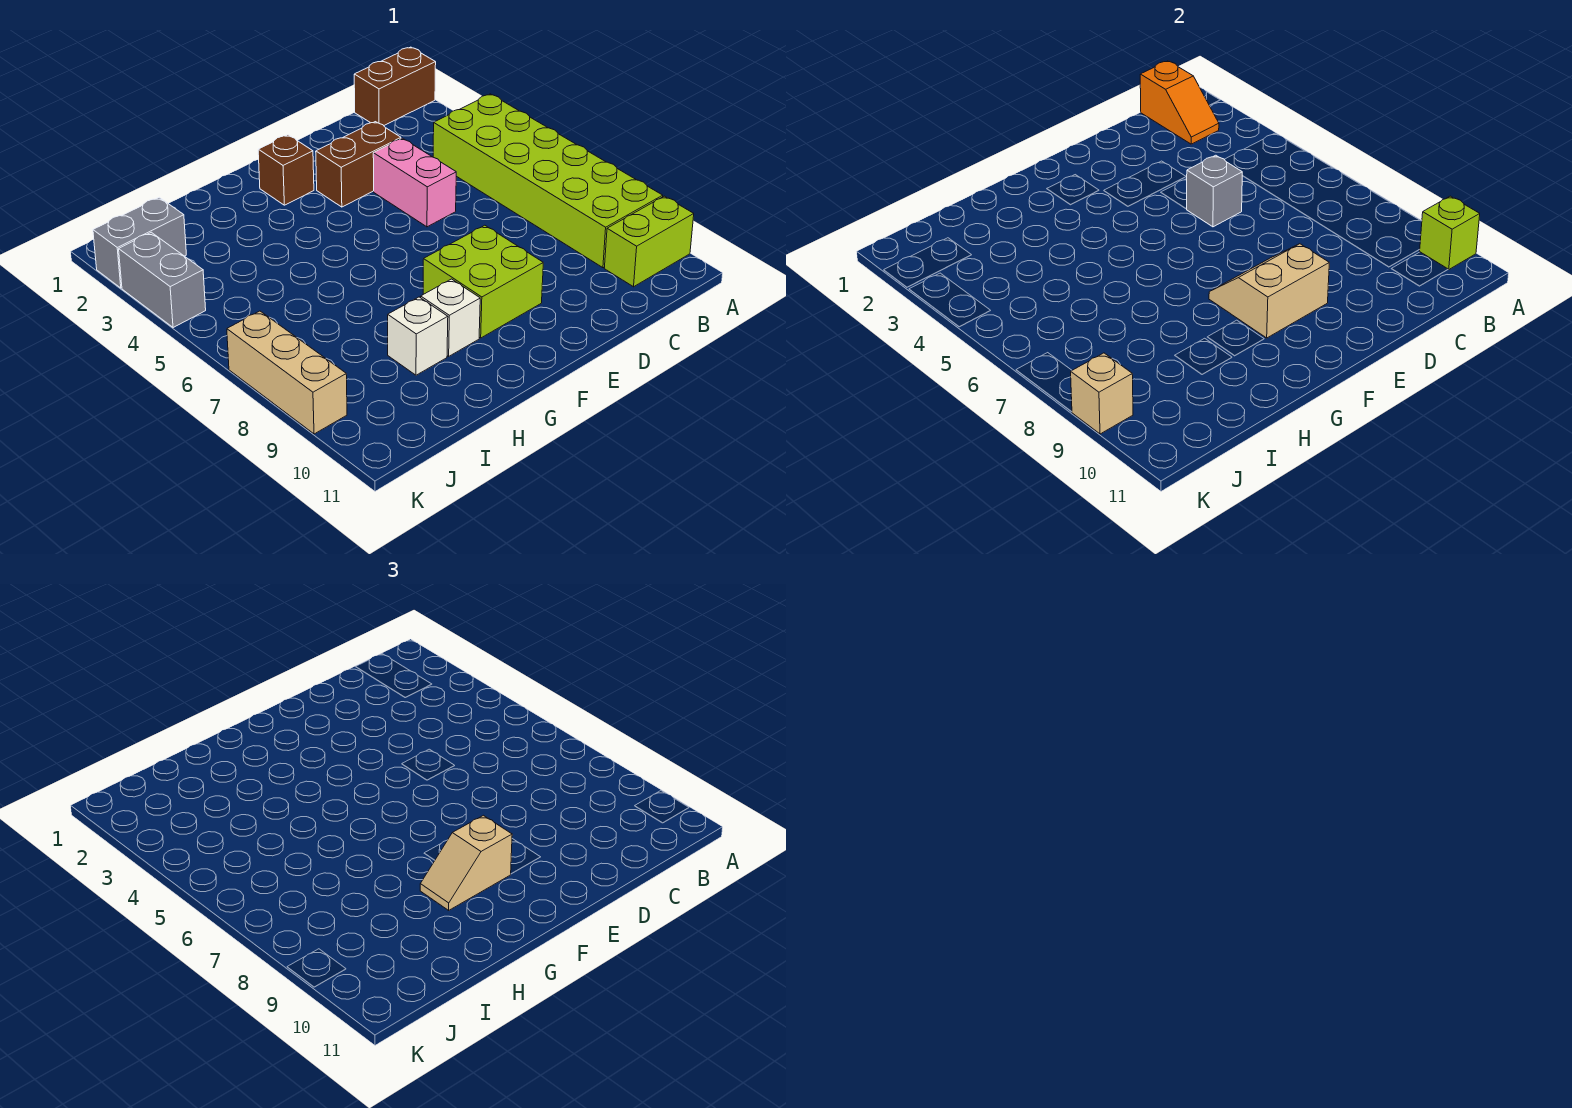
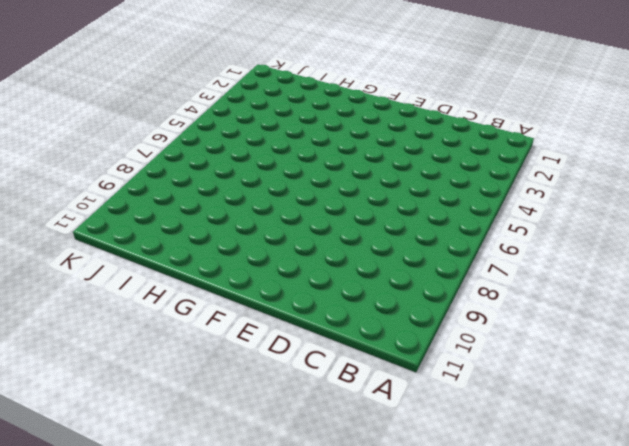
none -> brown brick A1:B1 level 1
none -> lime brick A4:B9 level 1
none -> lime brick A10:B10 level 1

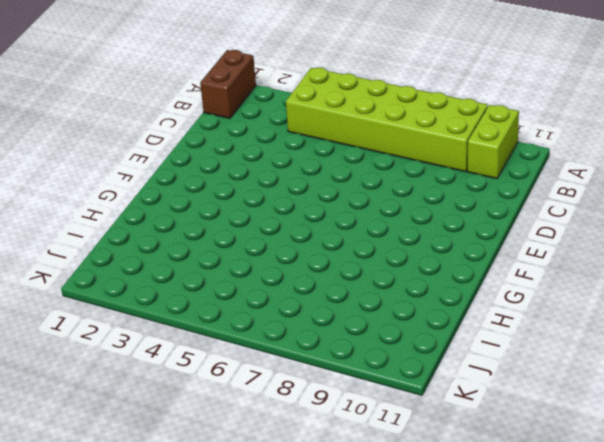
none -> brown brick D3:E3 level 1
none -> pink brick D4:D5 level 1
none -> lime brick E8:F9 level 1

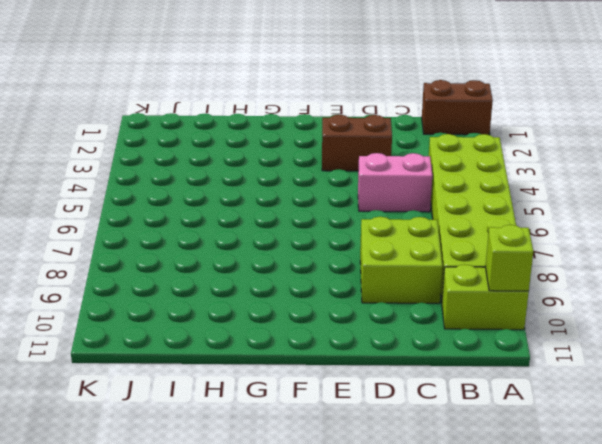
pink brick C5:D5 level 1 -> pink brick D4:D5 level 1
lime brick C8:D9 level 1 -> lime brick E8:F9 level 1
none -> brown brick F2 level 1
none -> white brick G9 level 1
none -> white brick H9 level 1

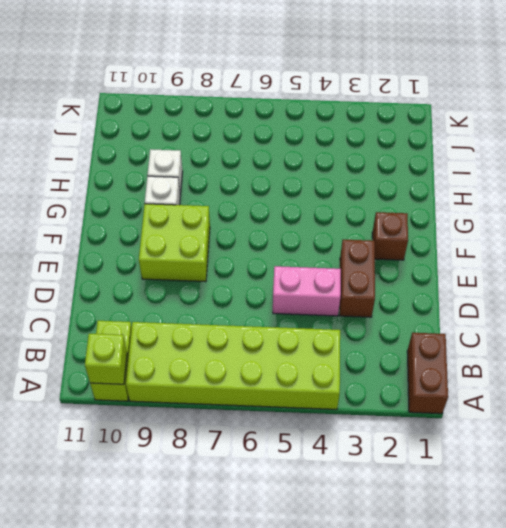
none -> grey brick J2:K2 level 1
none -> grey brick K3:K4 level 1
none -> tan brick K7:K9 level 1

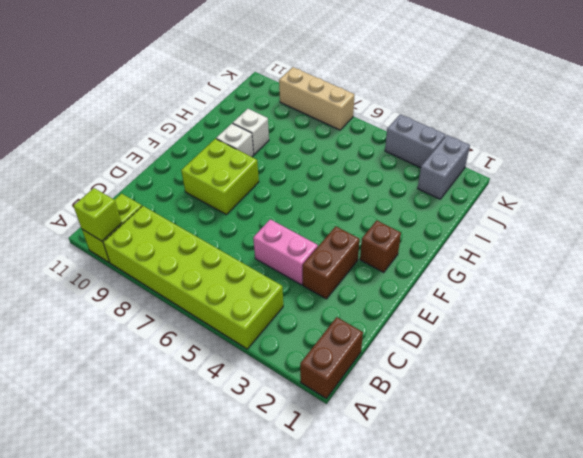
none -> orange slope B1:B2 level 2 top 1
none -> grey brick D5 level 2
none -> tan slope E8:F9 level 2 top 9

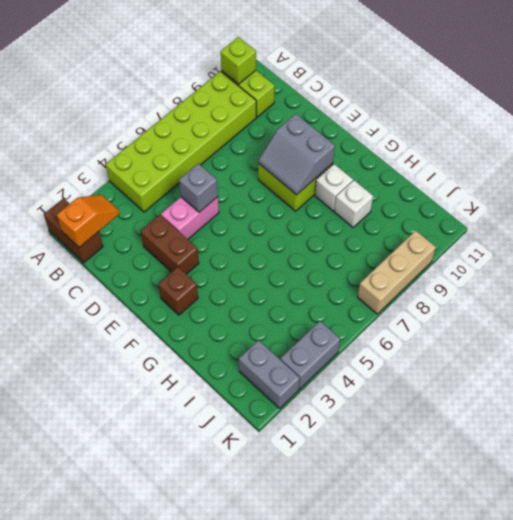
grey slope E8:F9 level 2 top 9 -> tan slope E8:F9 level 2 top 9
none -> tan brick K9 level 2
none -> tan slope F9:G9 level 3 top F

